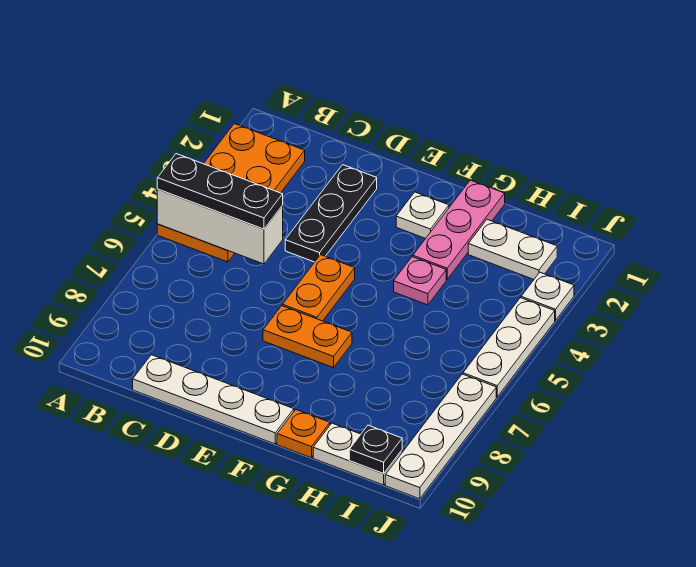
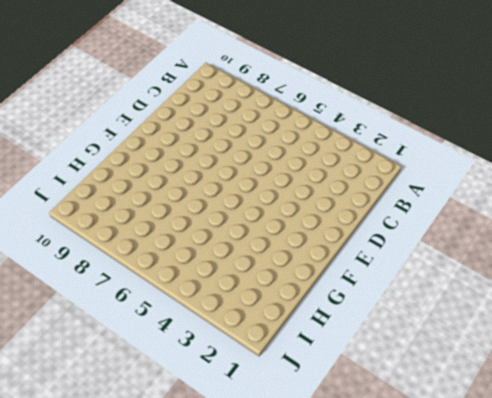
none -> orange plate A2:B5 level 1
none -> white plate C10:F10 level 1
none -> black plate D2:D4 level 1

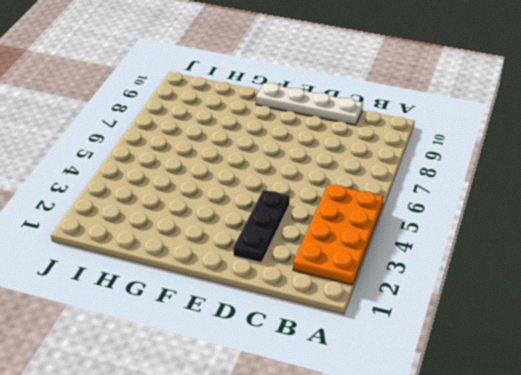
none -> orange plate E5:E6 level 1
none -> orange plate E7:F7 level 1
none -> white plate F2 level 1

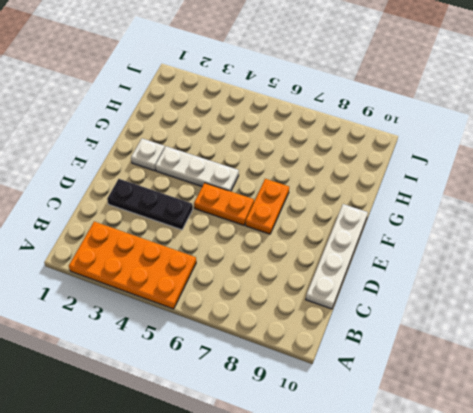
white plate F3:F5 level 1 -> white plate J4:J6 level 1
none -> pink plate G1:G3 level 1
none -> pink plate G4 level 1
none -> orange plate G10 level 1

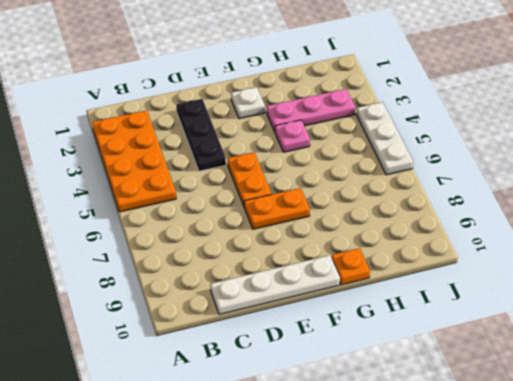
pink plate G3:I3 level 1 -> pink plate G1:G3 level 1
none -> white plate H2:I2 level 1
none -> white plate H10:I10 level 1
none -> white plate J3 level 1

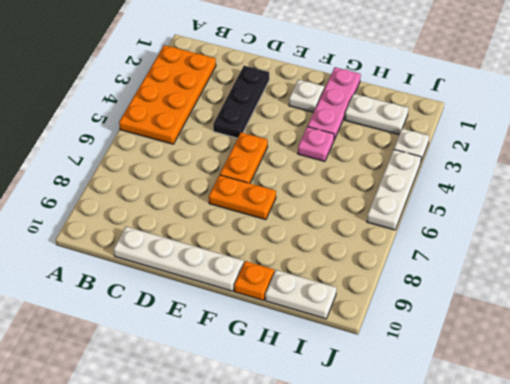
none -> white plate J7:J10 level 1
none -> white brick A5:C5 level 2
none -> black plate I10 level 2

